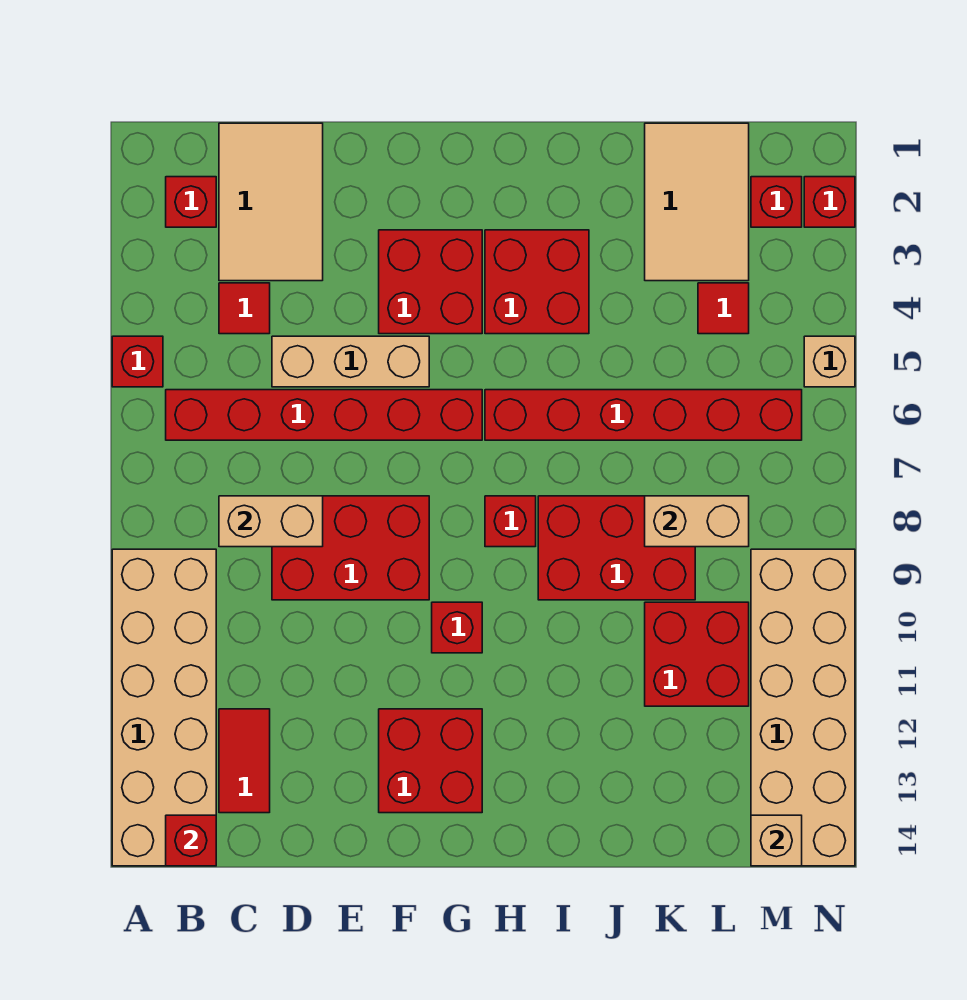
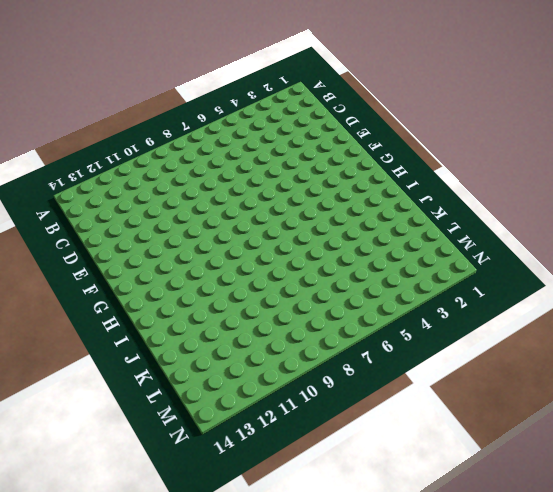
none -> red brick A5 level 1
none -> tan brick A9:B14 level 1
none -> red brick B2 level 1

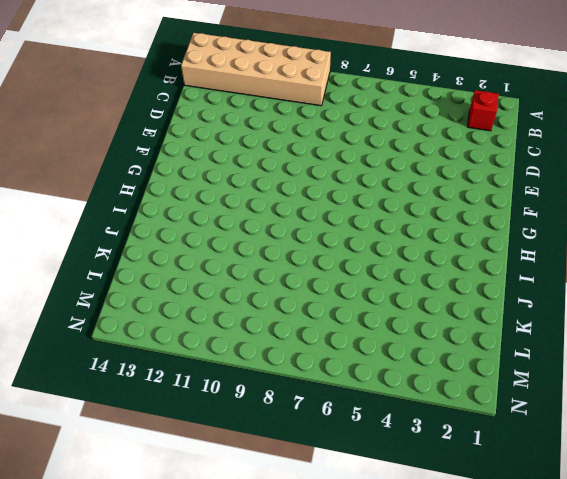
none -> red brick A5 level 1
none -> red brick B6:G6 level 1
none -> tan tile C1:D3 level 1

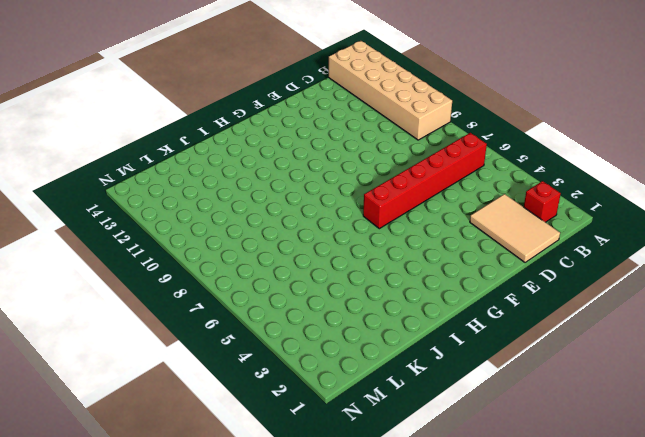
none -> red brick A5 level 1
none -> red tile C4 level 1
none -> red tile C12:C13 level 1

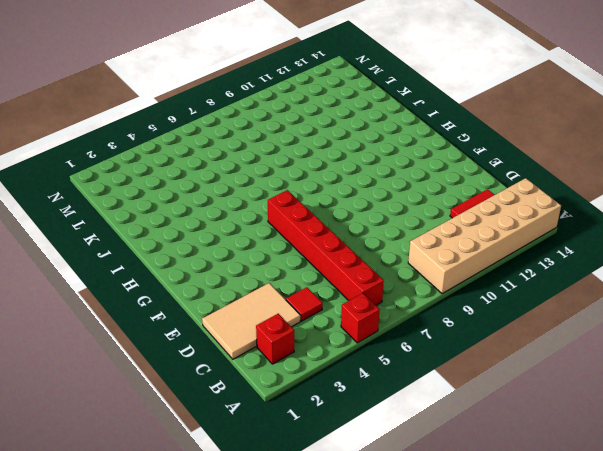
none -> tan brick D5:F5 level 1
none -> red brick D8:F9 level 1
none -> red brick F3:G4 level 1

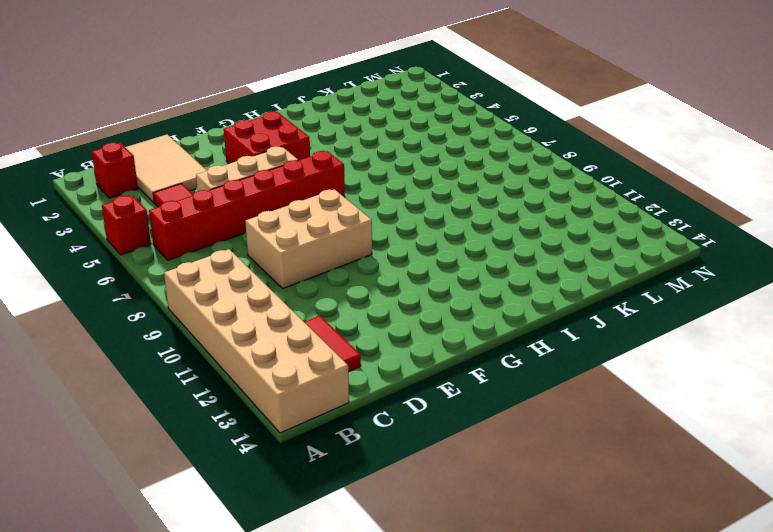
tan brick D8:F9 level 1 -> red brick D8:F9 level 1
none -> red brick F12:G13 level 1
none -> red brick G10 level 1
none -> red brick H3:I4 level 1

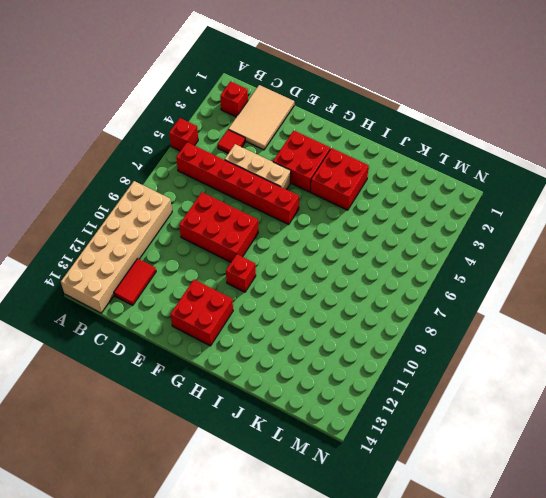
none -> red brick H6:M6 level 1
none -> red brick H8 level 1
none -> red brick I8:K9 level 1

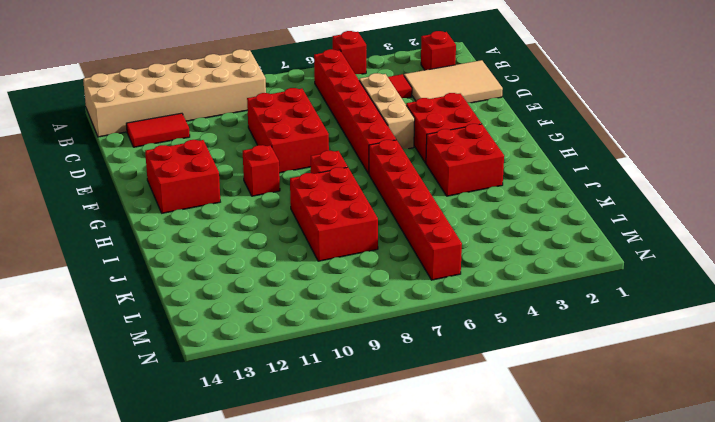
none -> tan tile K1:L3 level 1
none -> red brick K10:L11 level 1
none -> red tile L4 level 1

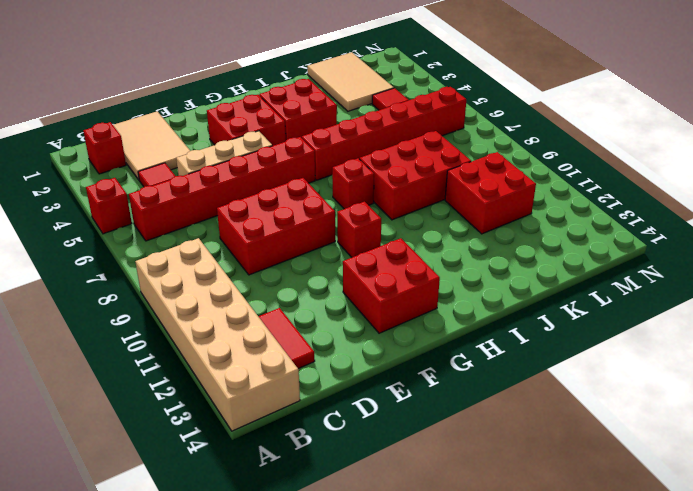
none -> red brick M2 level 1
none -> tan brick M9:N14 level 1
none -> red brick N2 level 1

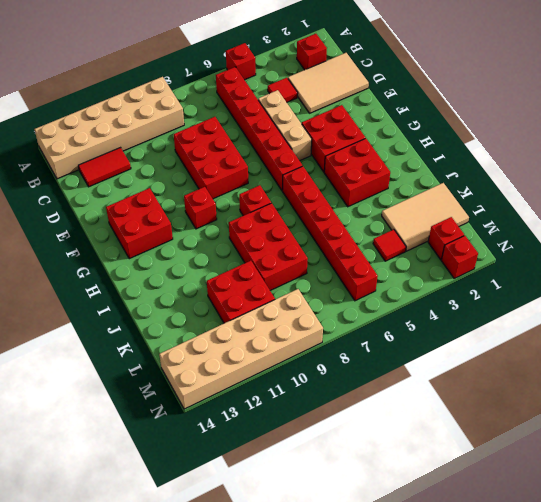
none -> tan brick N5 level 1
none -> red brick B14 level 2
none -> tan brick C8:D8 level 2

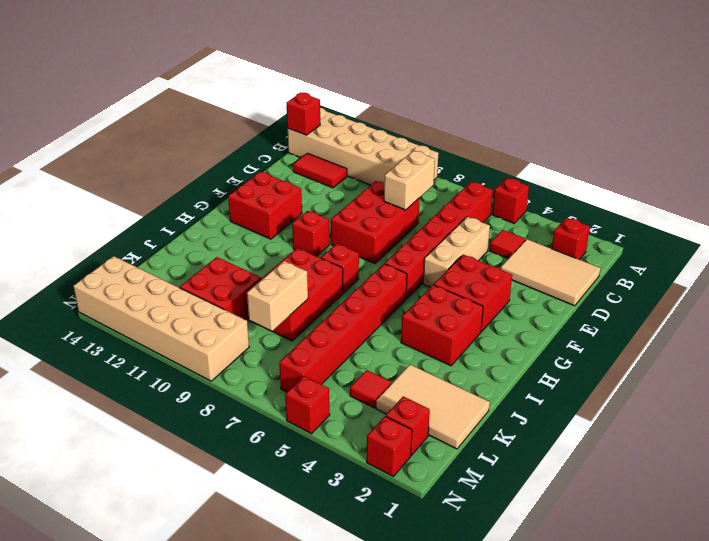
red brick N5 level 1 -> tan brick N5 level 1
none -> tan brick M14 level 2

